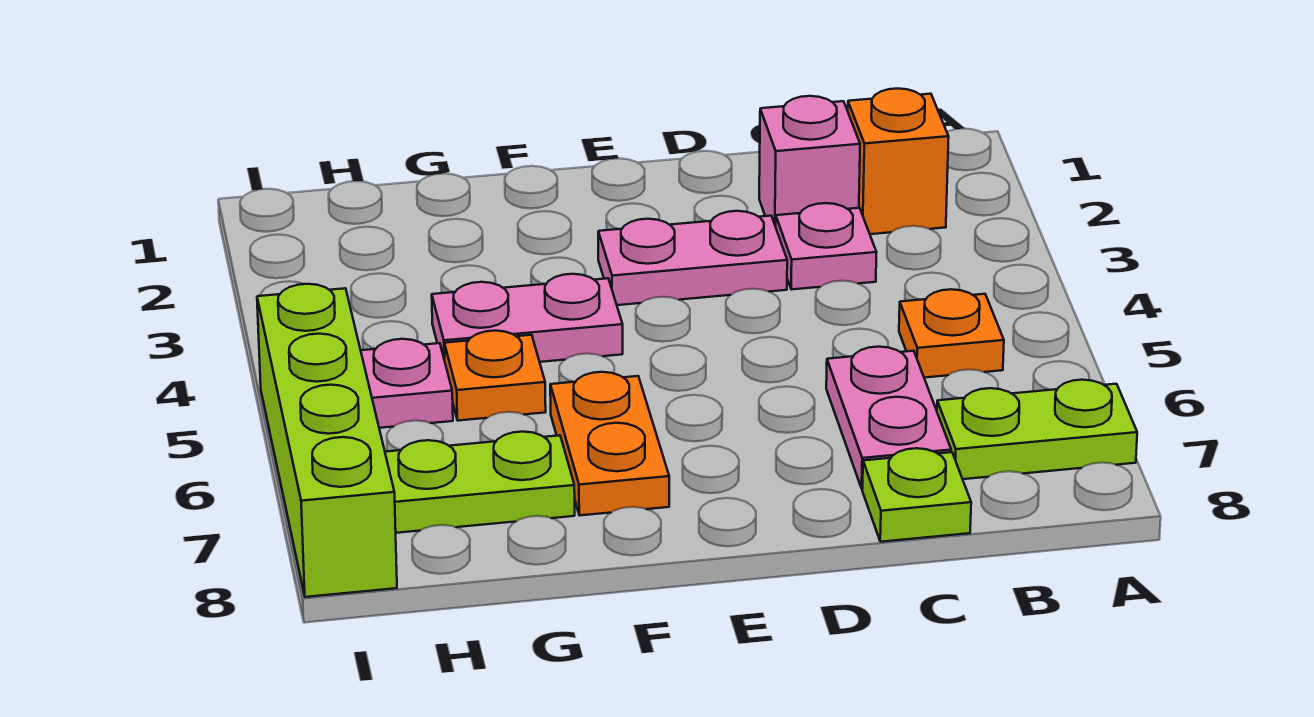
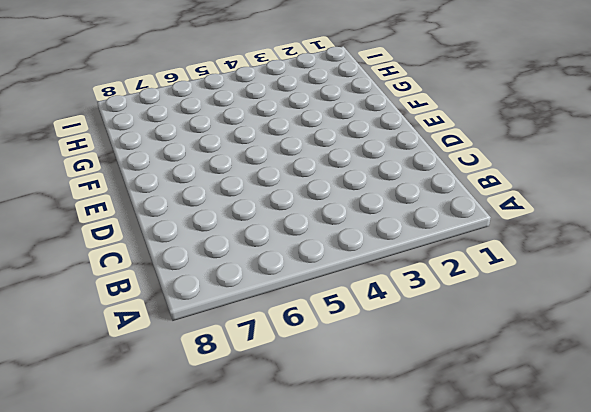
none -> lime plate A7:B7 level 1
none -> orange brick B2 level 1
none -> orange plate B5 level 1

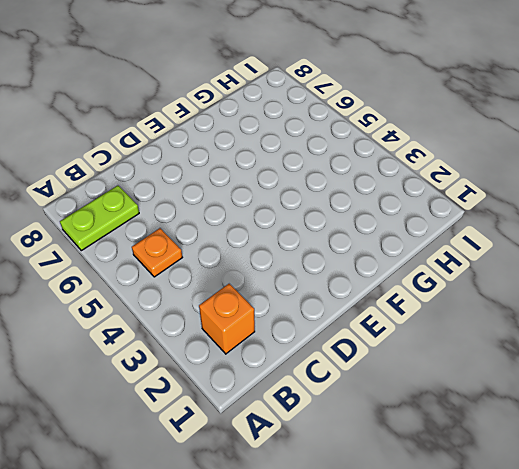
none -> pink brick C2 level 1
none -> pink plate C3 level 1
none -> pink plate C6:C7 level 1

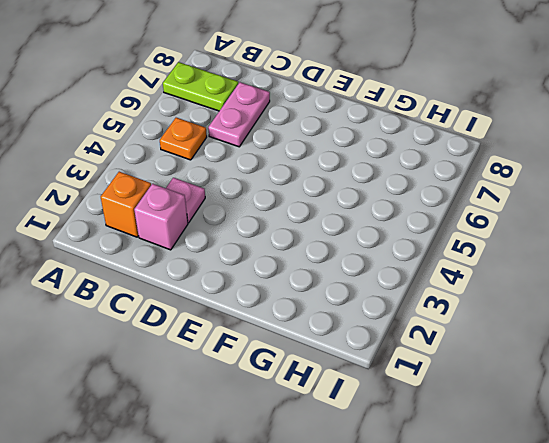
none -> lime plate C8 level 1
none -> pink plate D3:E3 level 1
none -> pink plate F4:G4 level 1

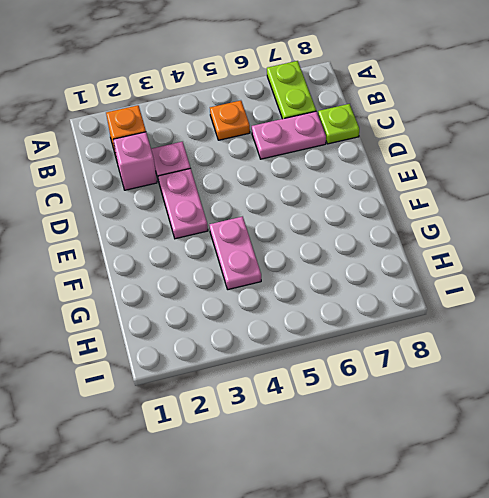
none -> orange plate F6:F7 level 1
none -> orange plate G5 level 1
none -> lime plate G7:H7 level 1

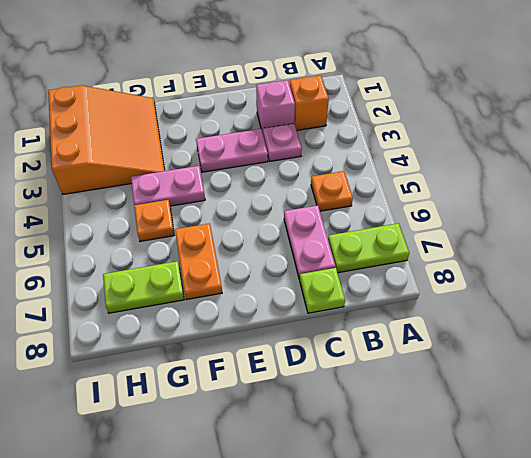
orange slope G1:I3 level 1 top I -> none
none -> pink plate H5 level 1
none -> lime brick I5:I8 level 1

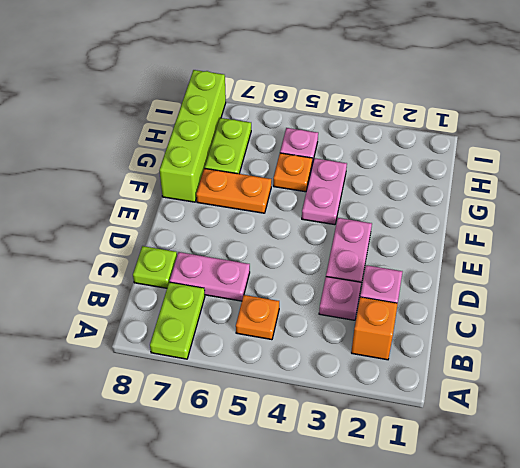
lime brick F8:I8 level 1 -> lime brick I5:I8 level 1

